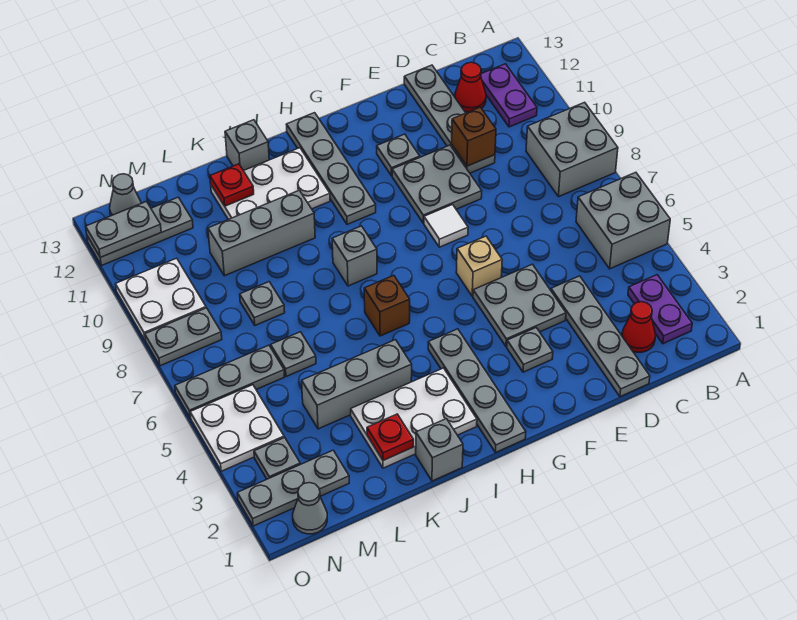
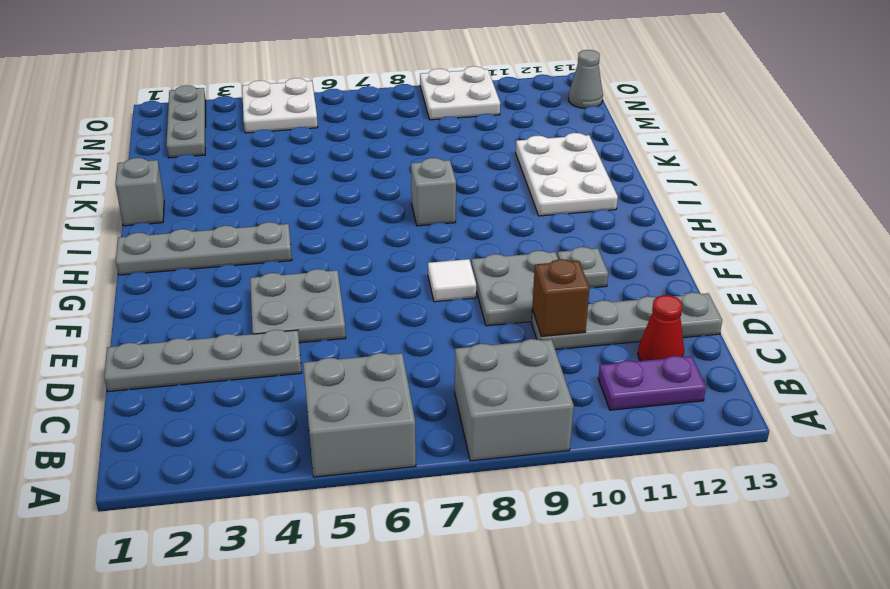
none -> purple plate B2:B3 level 1
none -> red cone C2 level 1
none -> grey plate F3 level 1
none -> tan brick F6 level 1

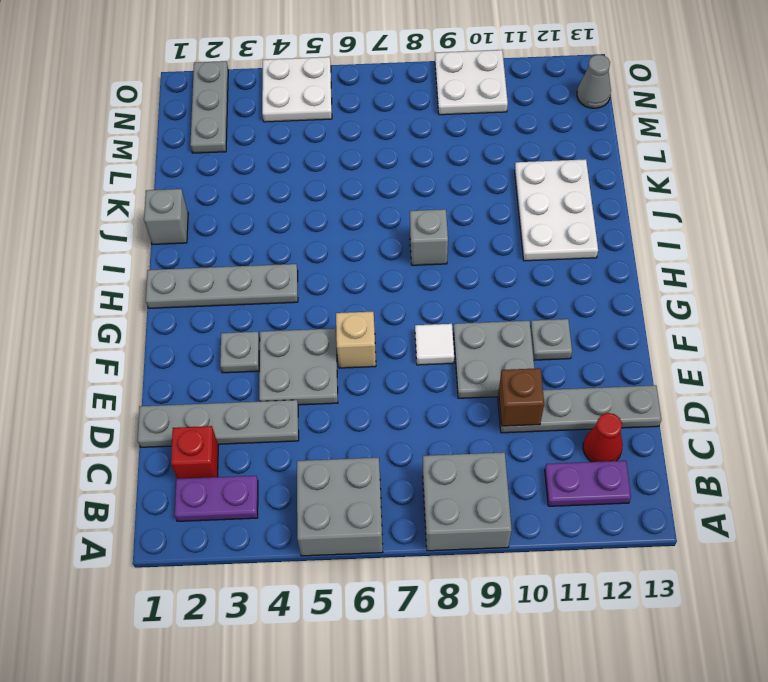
red brick C2 level 1 -> red cone C2 level 1
none -> grey plate H10:H13 level 1
none -> white plate I2:K3 level 1
none -> brown brick I6 level 1
none -> grey brick J4:L4 level 1

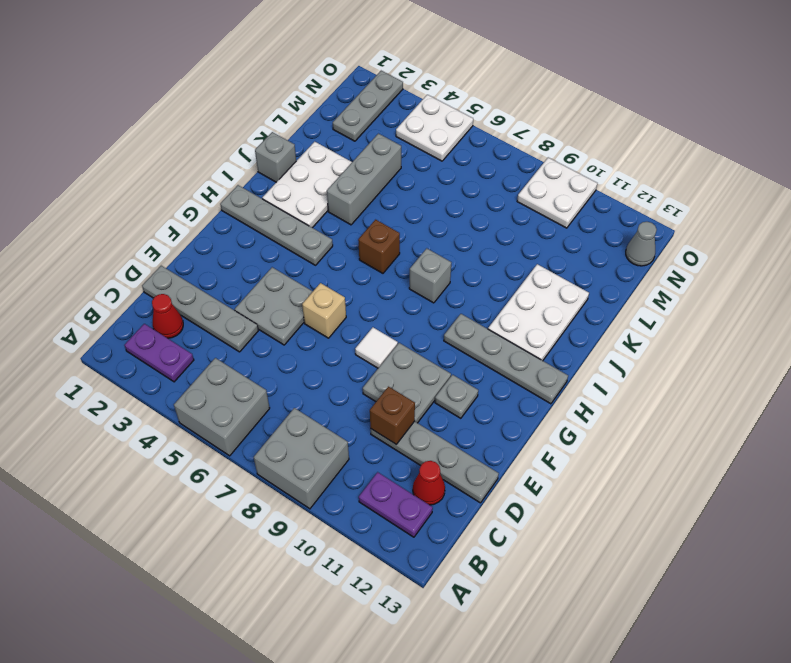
none -> grey plate F3 level 1
none -> grey brick J10:L10 level 1
none -> grey brick J13 level 1
none -> grey plate L6 level 1

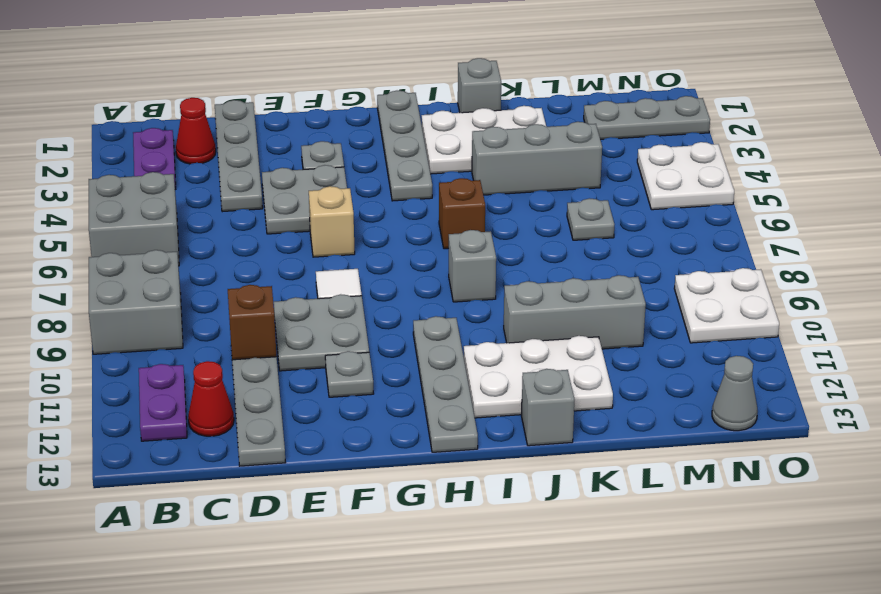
none -> grey plate L8 level 1
none -> grey plate M6:O6 level 1
none -> grey plate M12:O12 level 1
none -> grey cone N1 level 1

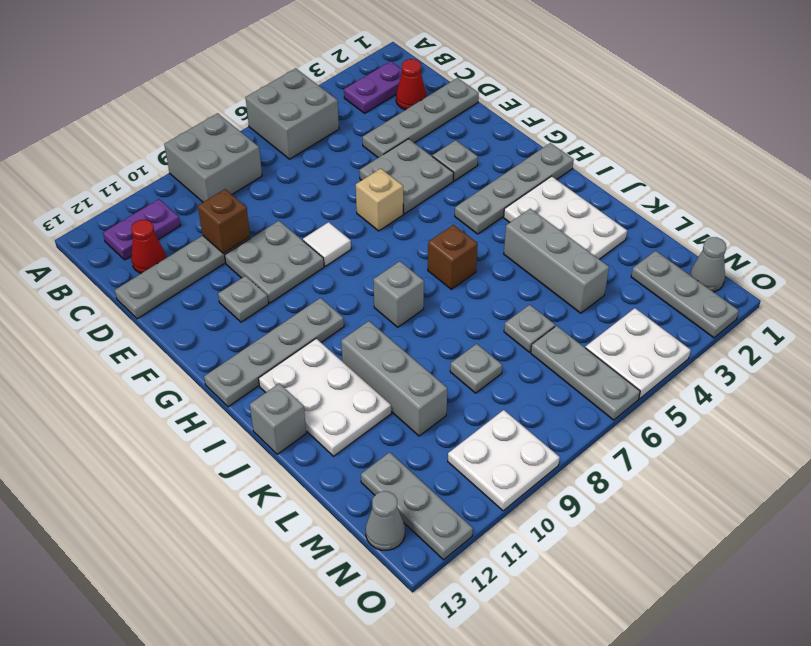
none -> grey brick J1 level 1
none -> grey plate N3 level 1
none -> grey plate N8:O8 level 1
none -> red plate K2 level 2

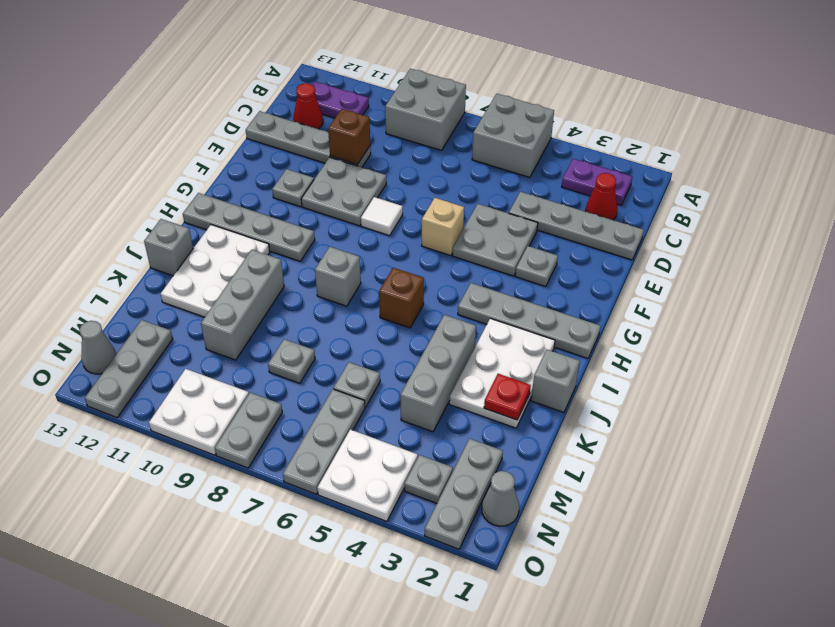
none -> red plate K12 level 2
none -> grey plate N12:O12 level 2

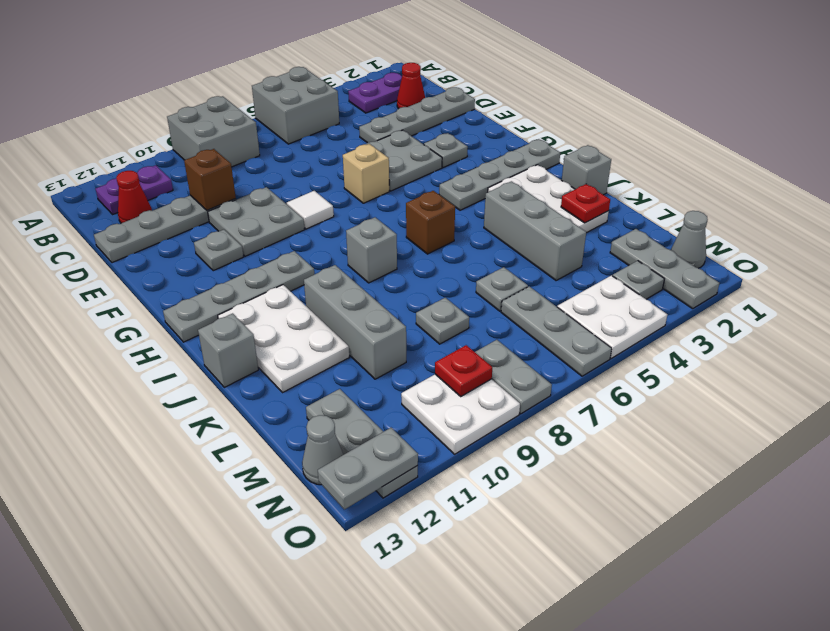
red plate N9 level 2 -> red plate K12 level 2
grey plate O12:O13 level 2 -> grey plate N12:O12 level 2

